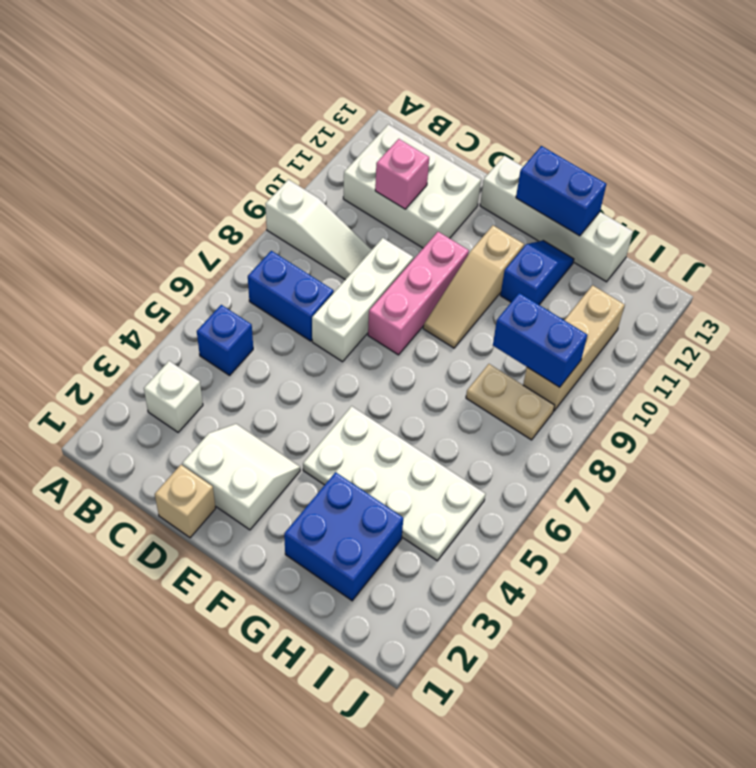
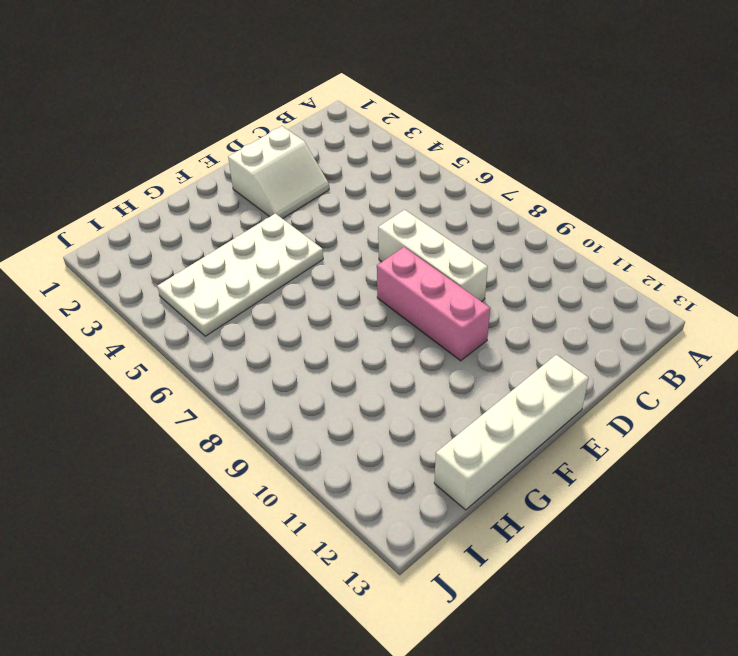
none -> white slope A9:C9 level 1 top A
none -> white brick B3 level 1
none -> blue brick B5 level 1

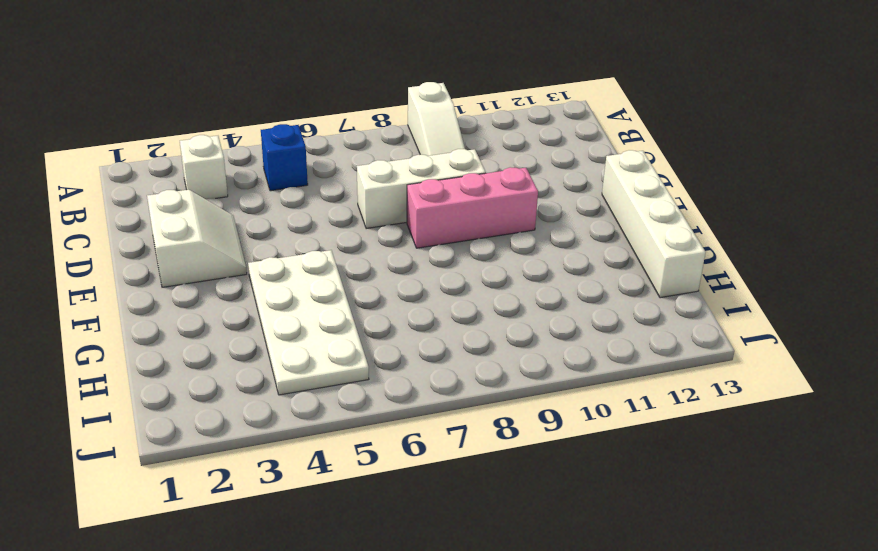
none -> blue brick B7:C7 level 1
none -> white brick B11:D12 level 1
none -> tan brick D1 level 1

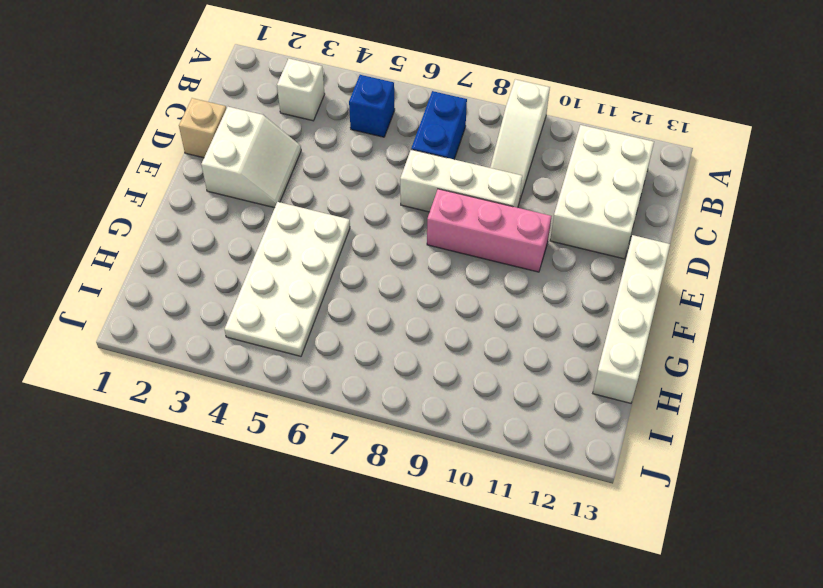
none -> tan slope F9:F11 level 1 top 11
none -> blue brick G2:H3 level 1
none -> blue slope G11:G12 level 1 top 11

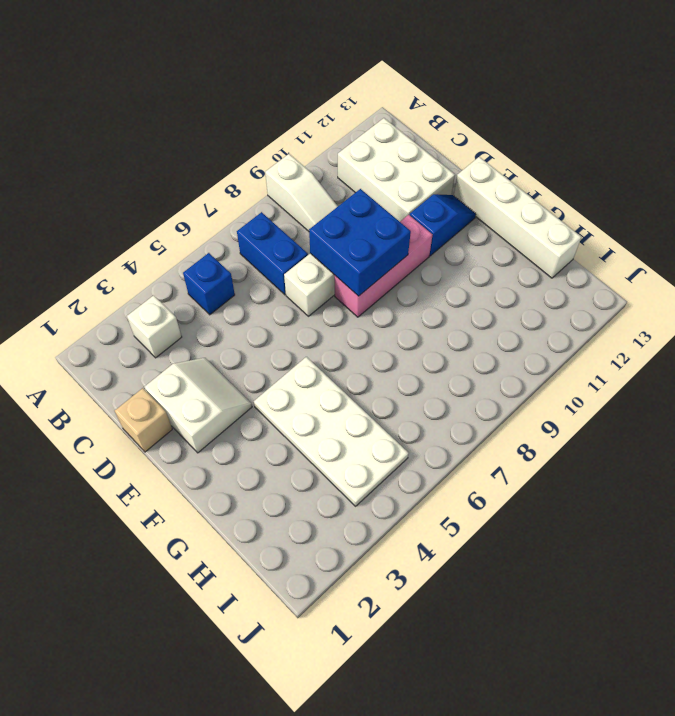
blue brick D8:E9 level 2 -> blue brick G2:H3 level 1
blue slope E11:E12 level 1 top 11 -> blue slope G11:G12 level 1 top 11
none -> tan slope F9:F11 level 1 top 11
none -> tan plate H8:I8 level 1
none -> tan brick I9:I11 level 1

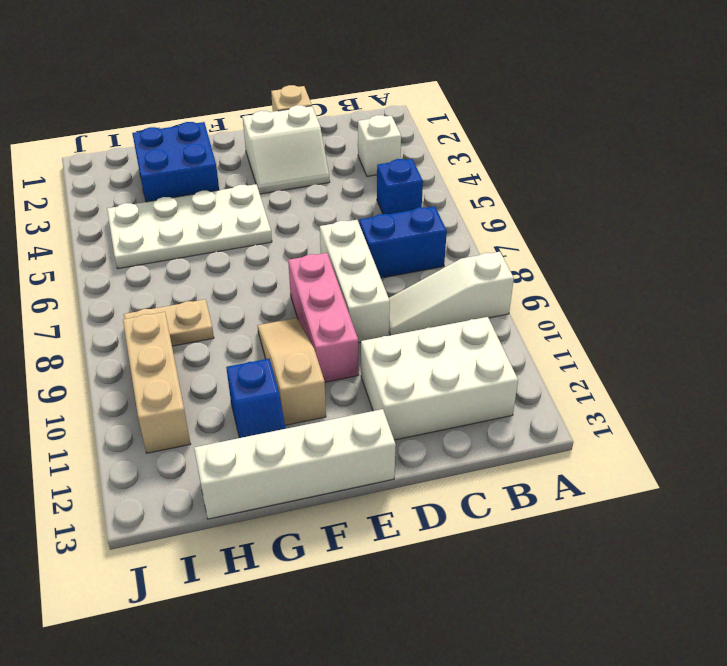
none -> pink brick C11 level 2
none -> blue brick F13:G13 level 2
none -> blue brick H9:I9 level 2

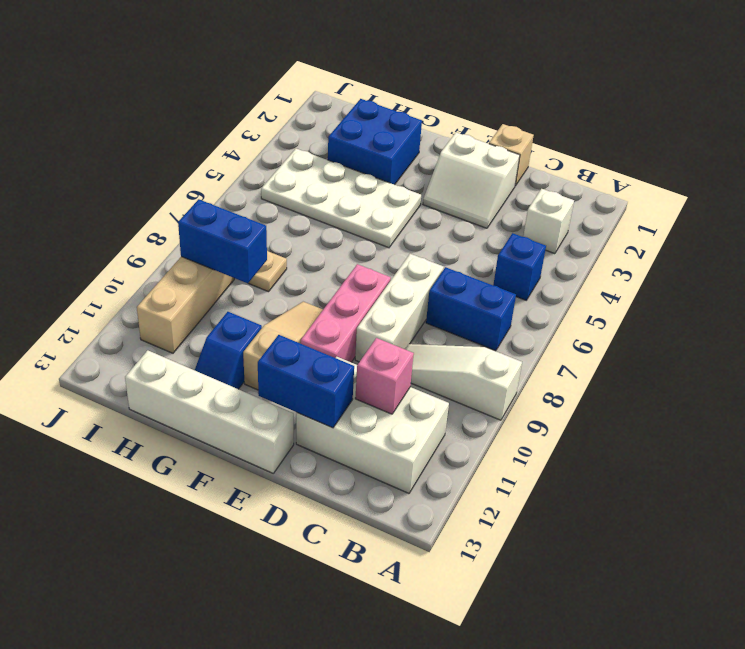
blue brick D12:E12 level 2 -> blue brick F13:G13 level 2

